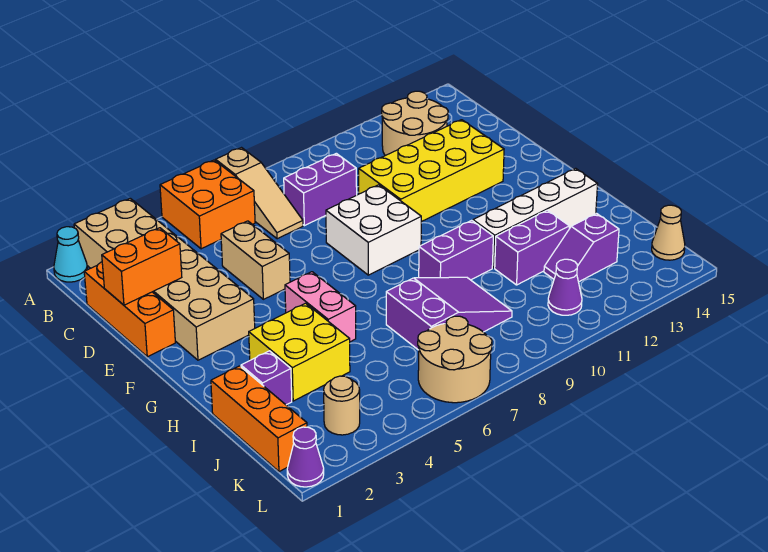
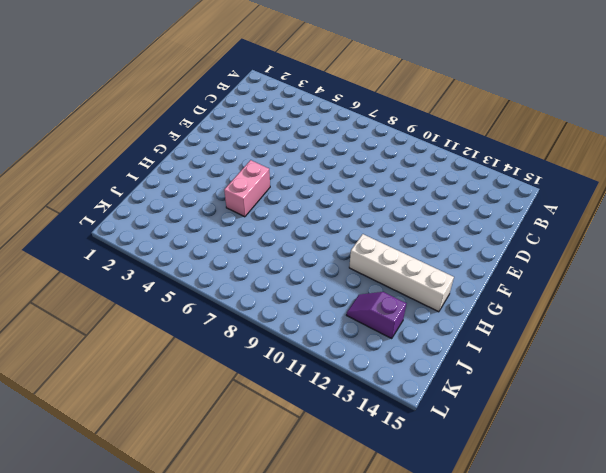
none -> cyan cone A1 level 1
none -> tan brick A2:F3 level 1
none -> orange brick A5:B6 level 1

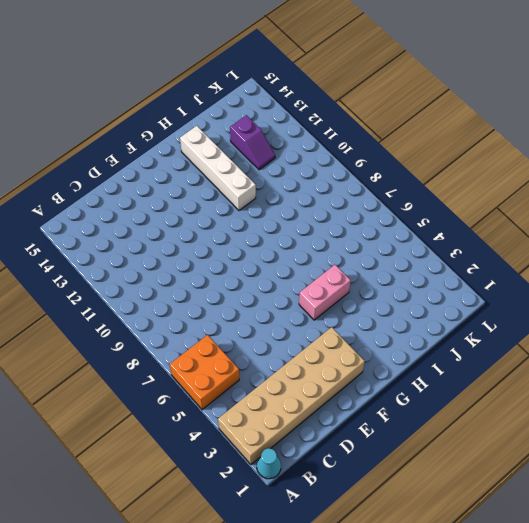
none -> tan slope A7:C7 level 1 top A
none -> tan round brick B12:C13 level 1
none -> orange brick C1:E1 level 1

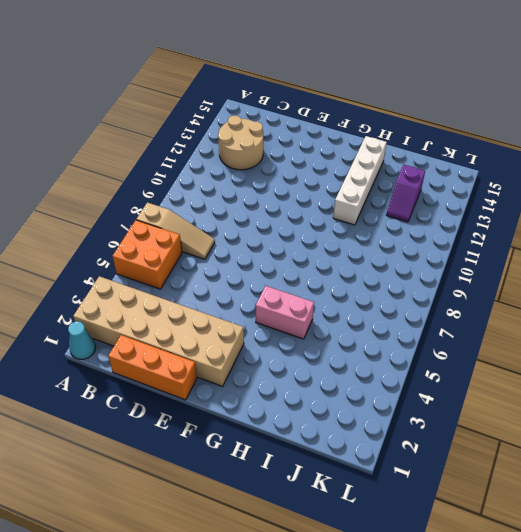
none -> purple brick C8:C9 level 1
none -> tan brick D5:E5 level 1
none -> yellow brick D10:E13 level 1

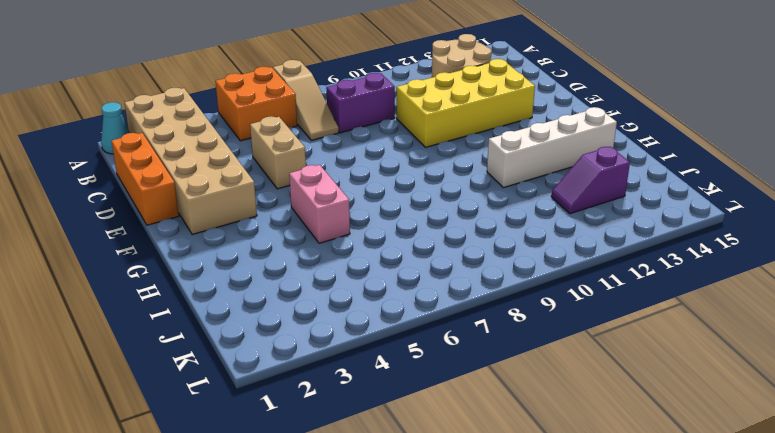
none -> white brick E8:F9 level 1
none -> yellow brick H3:I4 level 1
none -> purple brick H9:H10 level 1

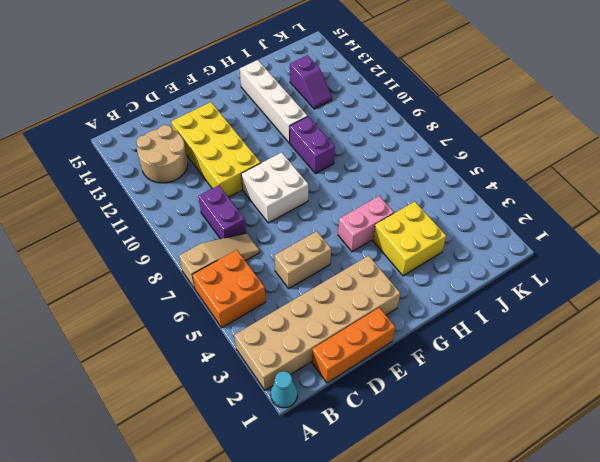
none -> orange brick I1:K1 level 1
none -> purple brick I2 level 1
none -> purple slope I7:J9 level 1 top 7

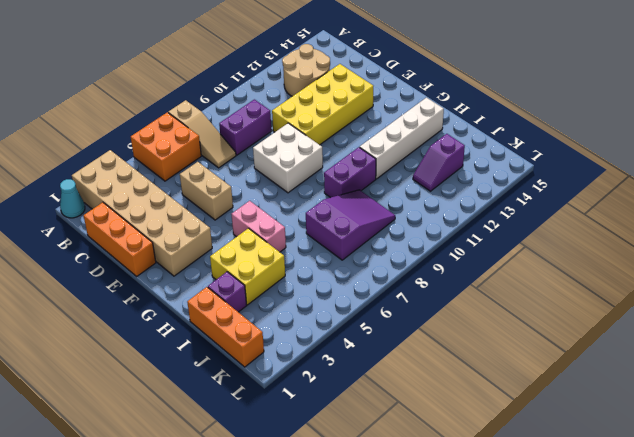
none -> purple brick I11:I12 level 1
none -> tan round brick K3 level 1
none -> tan round brick K6:L7 level 1

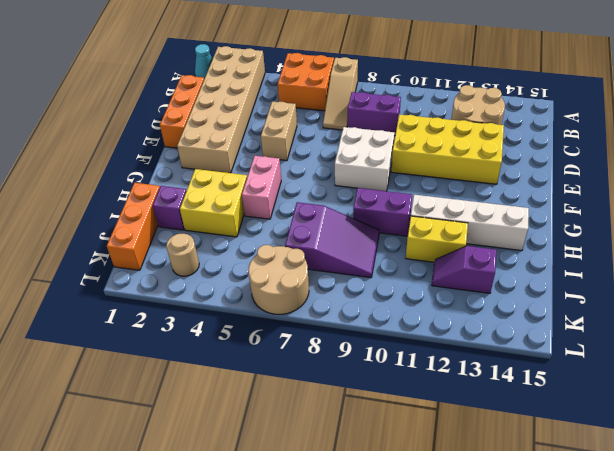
yellow brick I11:I12 level 1 -> purple brick I11:I12 level 1
none -> purple cone K11 level 1
none -> tan cone K15 level 1
none -> purple cone L1 level 1

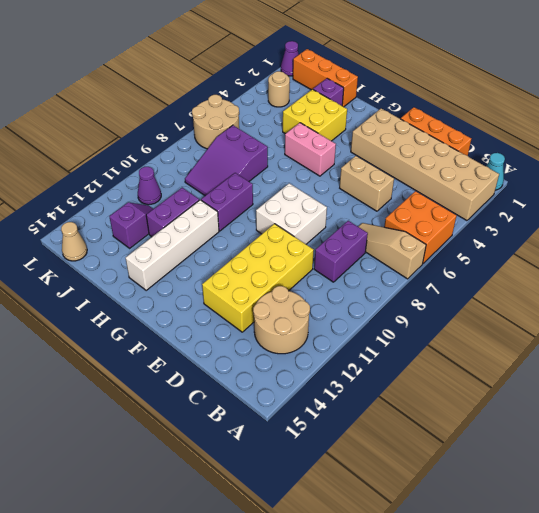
none -> orange brick D1:D2 level 2

